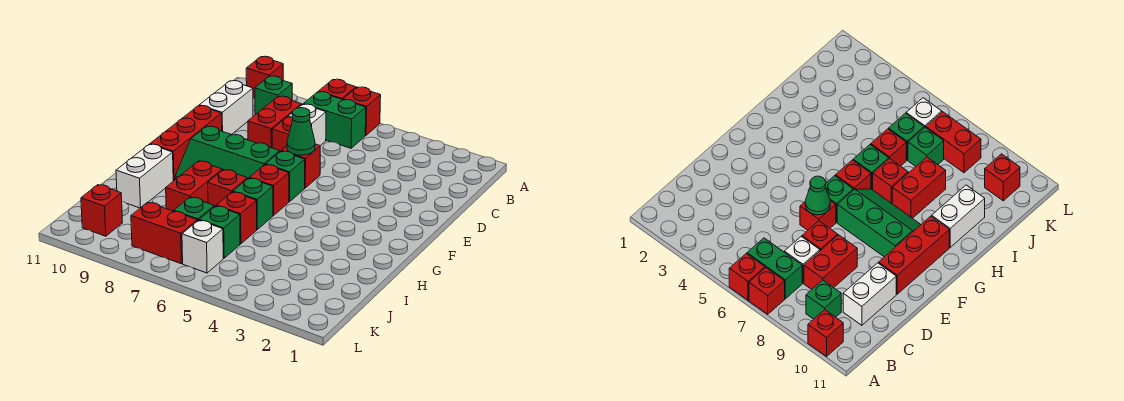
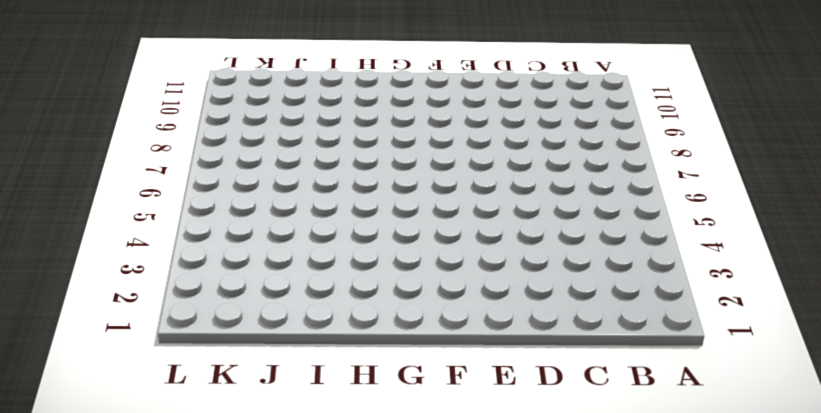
none -> red brick A6 level 1
none -> red brick A7 level 1
none -> red brick A10 level 1

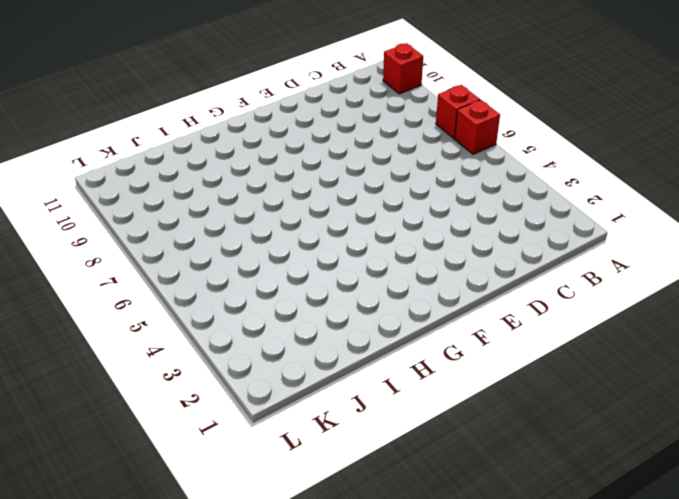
none -> green brick B6:B7 level 1
none -> green brick B9 level 1
none -> white brick C7 level 1

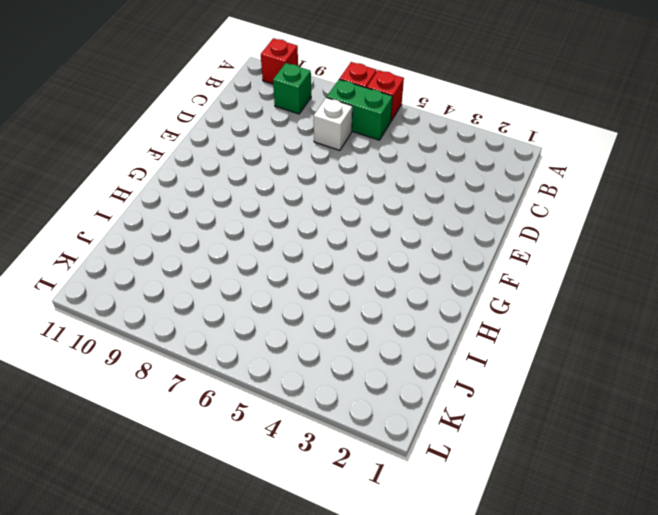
none -> red brick C8:D8 level 1
none -> white brick C10:D10 level 1
none -> red brick D7 level 1

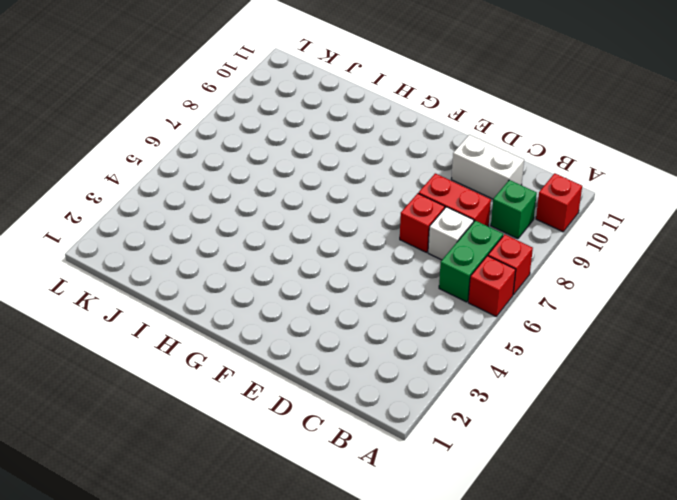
none -> red brick E6 level 1
none -> red brick E10:G10 level 1
none -> green brick F6 level 1

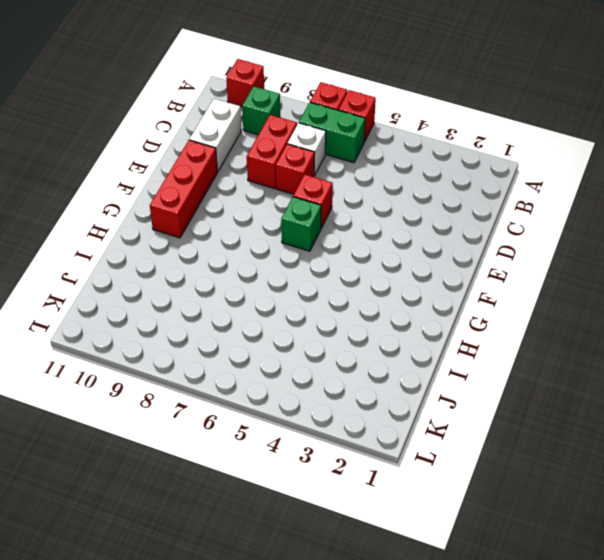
none -> green slope F7:G9 level 1 top F
none -> red brick G6 level 1
none -> green brick H6 level 1

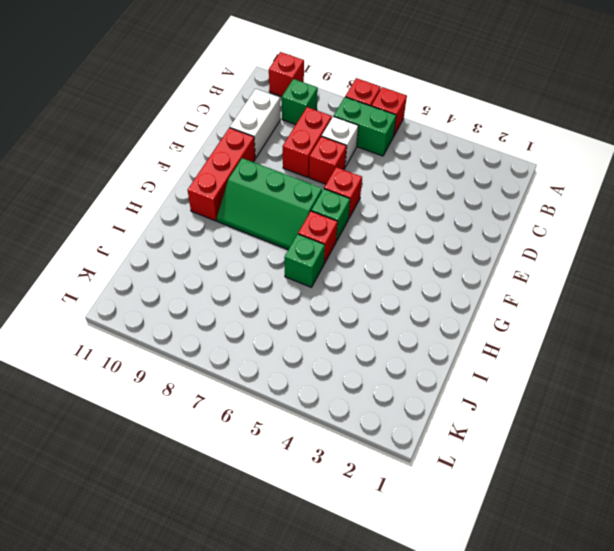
none -> red brick H7 level 1
none -> red brick H8:I8 level 1
none -> white brick H10:I10 level 1

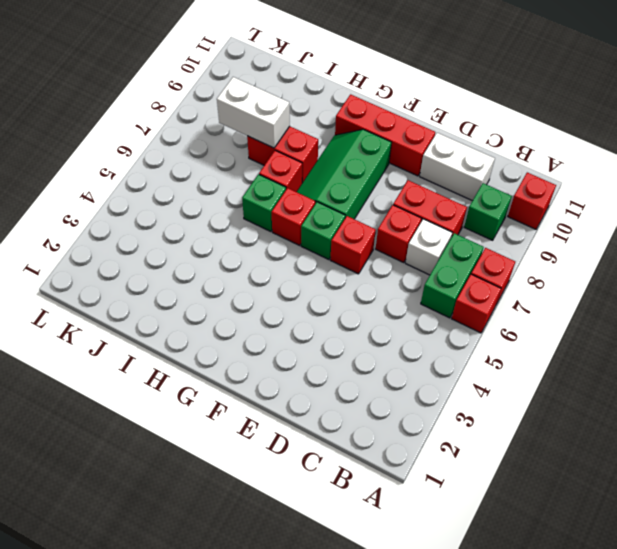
white brick I8:J8 level 2 -> white brick H10:I10 level 1
none -> red brick I6 level 1
none -> green brick J6 level 1
none -> green brick J7 level 1

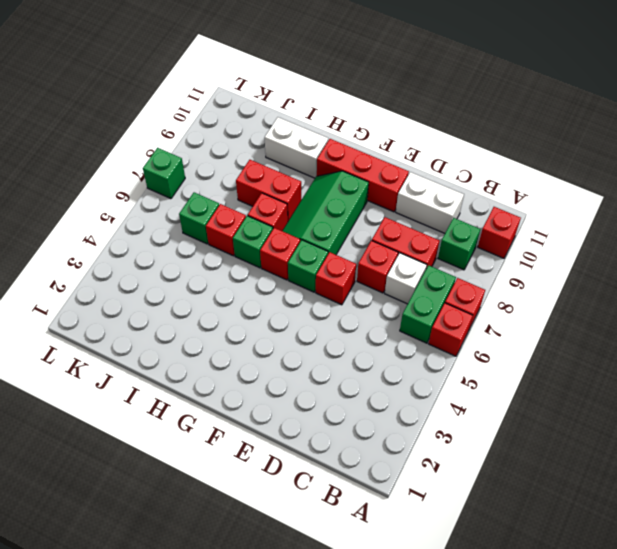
green brick L7 level 1 -> green brick J7 level 1
none -> white brick K6 level 1
none -> red brick K7:K8 level 1
none -> red brick K10 level 1

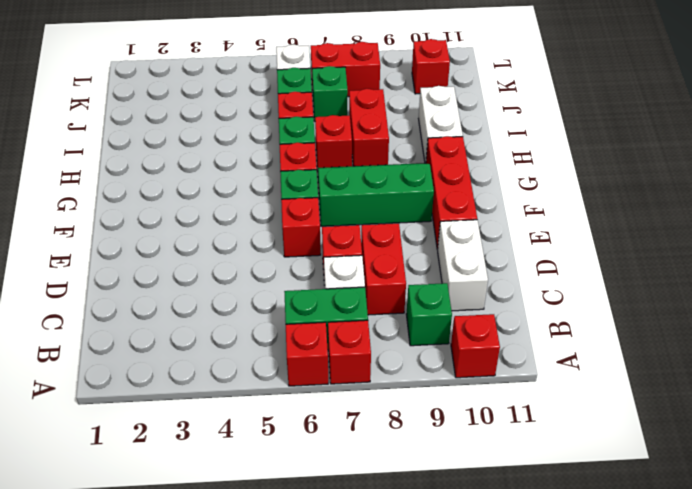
none -> green cone E6 level 2

